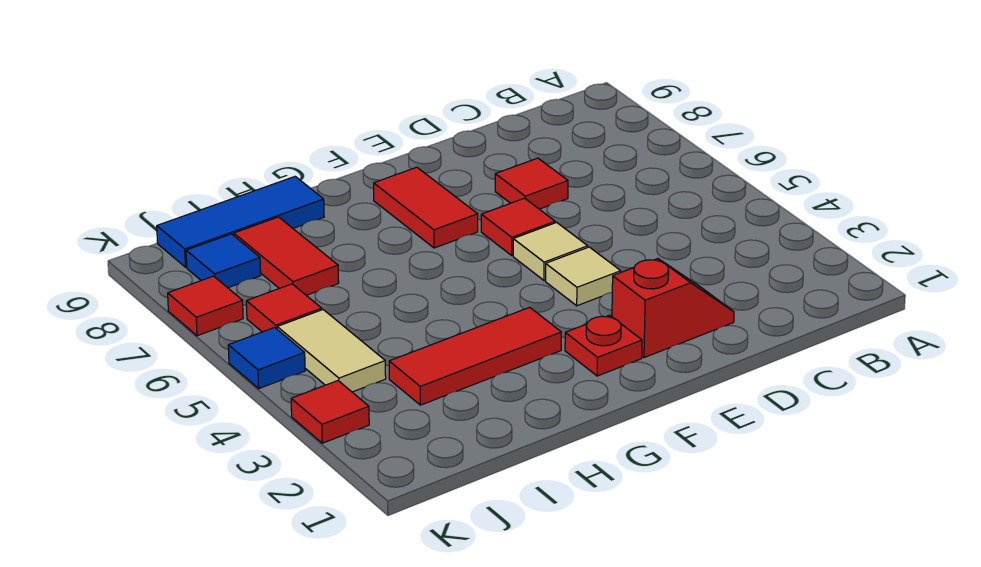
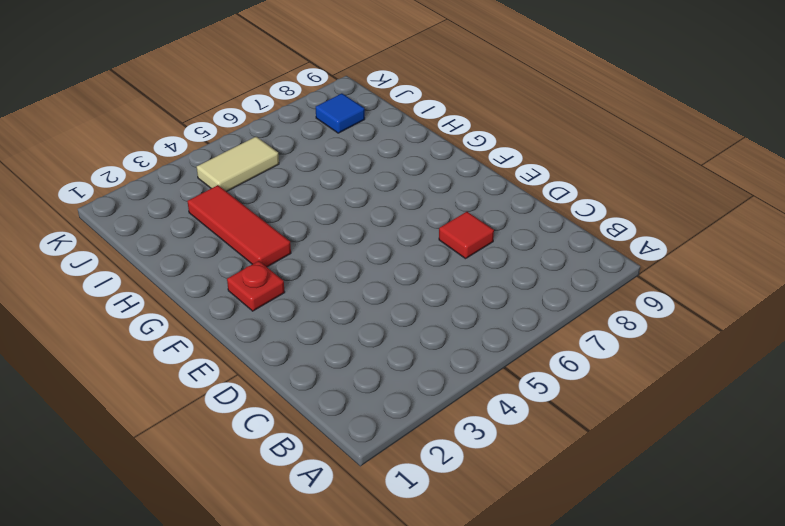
none -> red slope D2:E2 level 1 top E
none -> tan tile E4 level 1
none -> tan tile E5 level 1

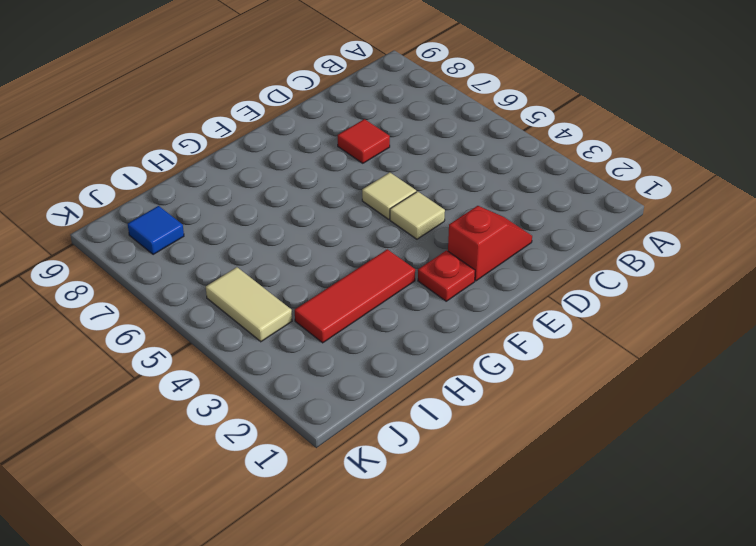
none -> red tile E6 level 1
none -> red tile F7:F8 level 1
none -> blue tile H9:J9 level 1

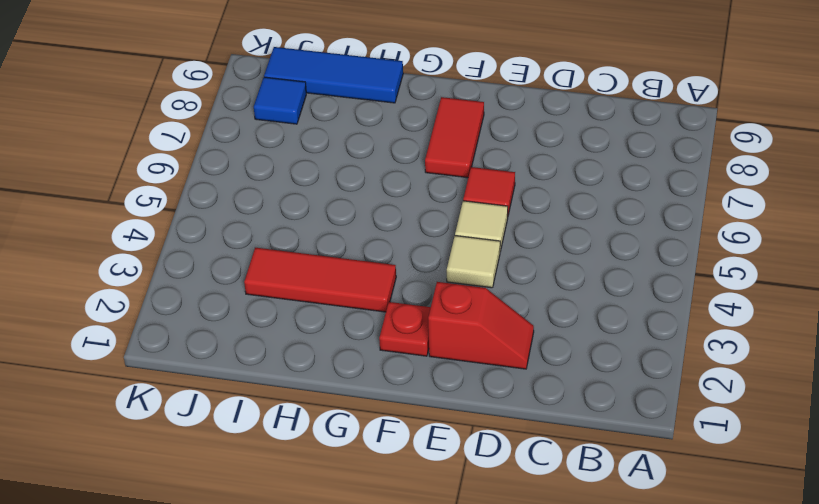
none -> red tile D7 level 1
none -> red tile I7:I8 level 1
none -> tan tile J4:J5 level 1

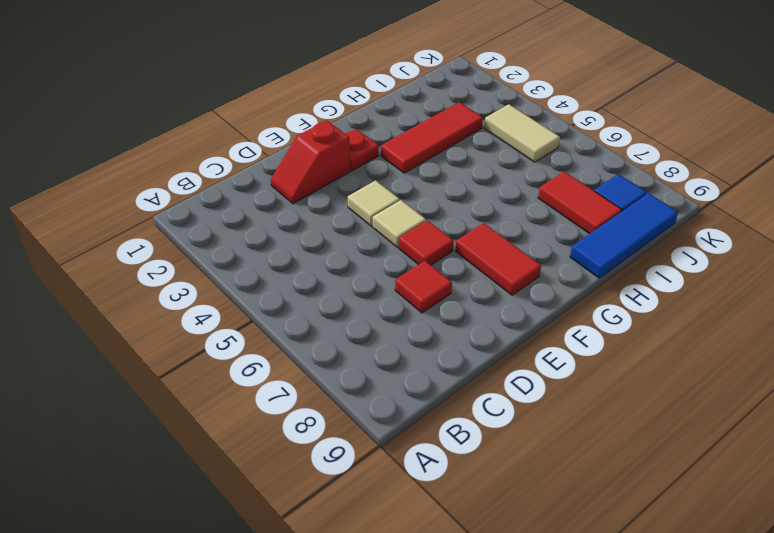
none -> red tile J6 level 1
none -> red tile K3 level 1
none -> blue tile K5 level 1

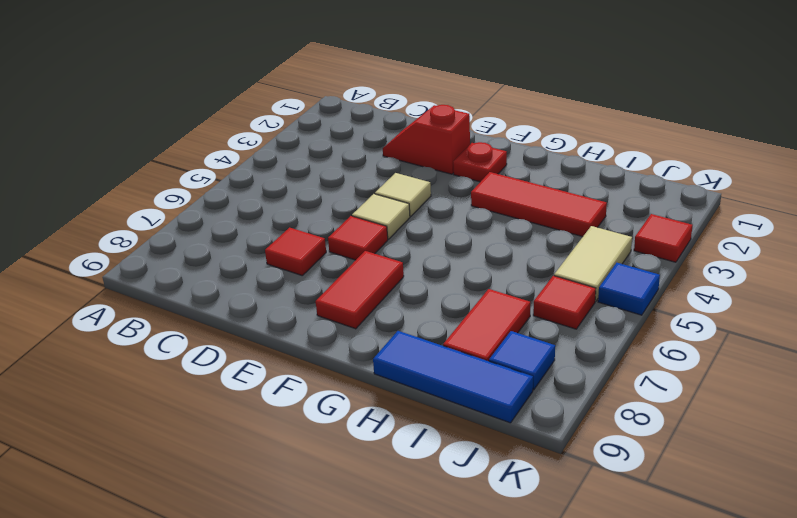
none -> red tile K7 level 1

